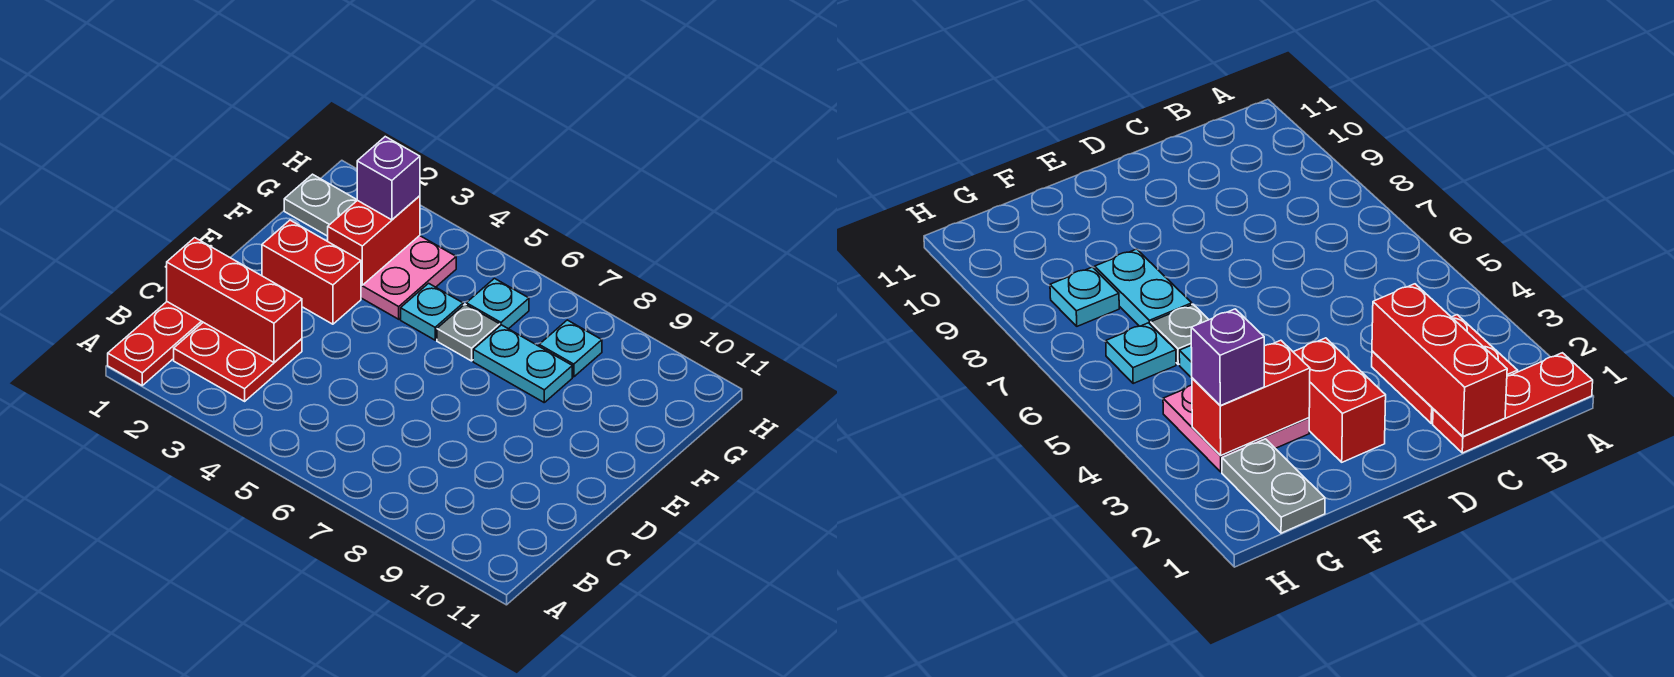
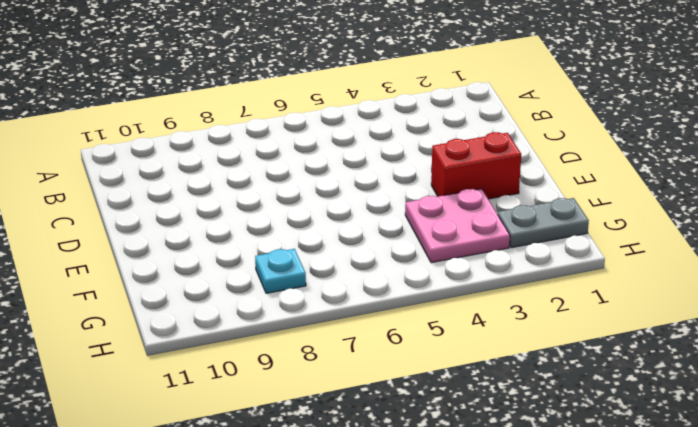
none -> red plate A1:C1 level 1
none -> red plate B2:C3 level 1
none -> cyan plate F5 level 1

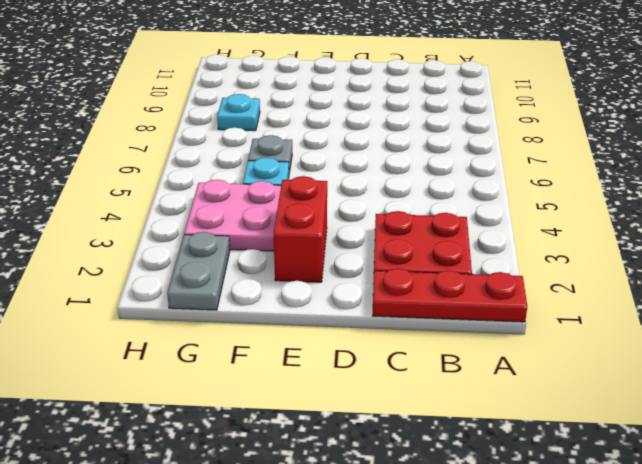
none -> cyan plate F7:F8 level 1
none -> cyan plate G6 level 1
none -> red brick C1:C3 level 2

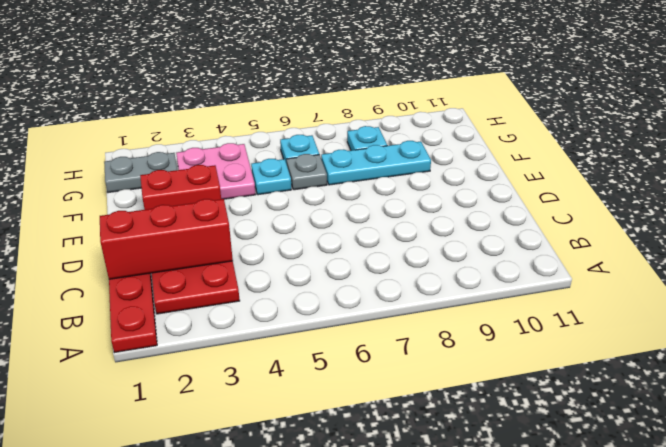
cyan plate F7:F9 level 1 -> cyan plate F7:F8 level 1
none -> red brick F3:G3 level 2
none -> purple brick G3 level 3

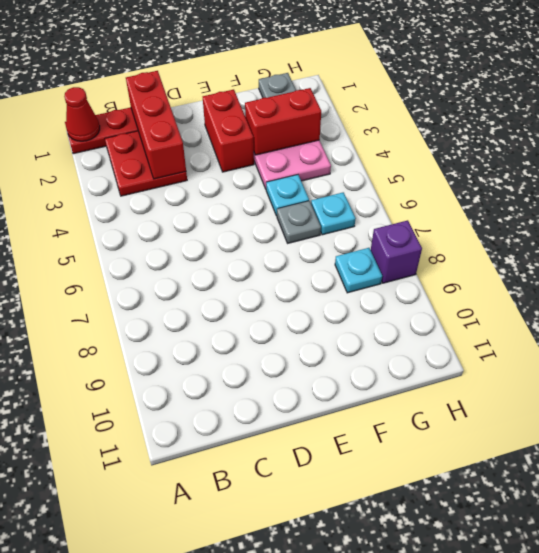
red cone A1 level 2 -> none
purple brick H8 level 1 -> purple brick G3 level 3
none -> cyan plate F7:F8 level 1

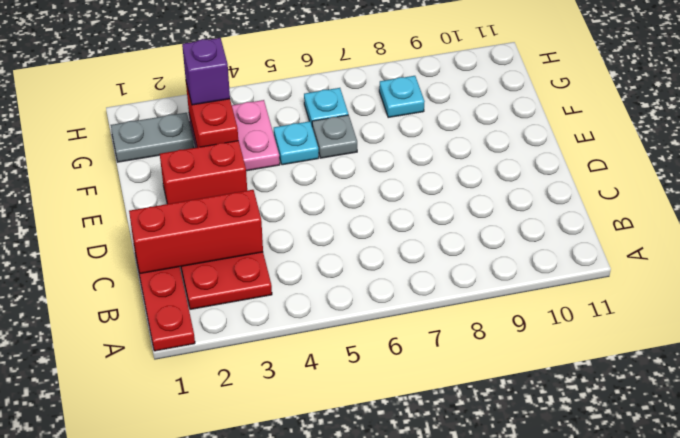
none -> cyan plate F7:F8 level 1

